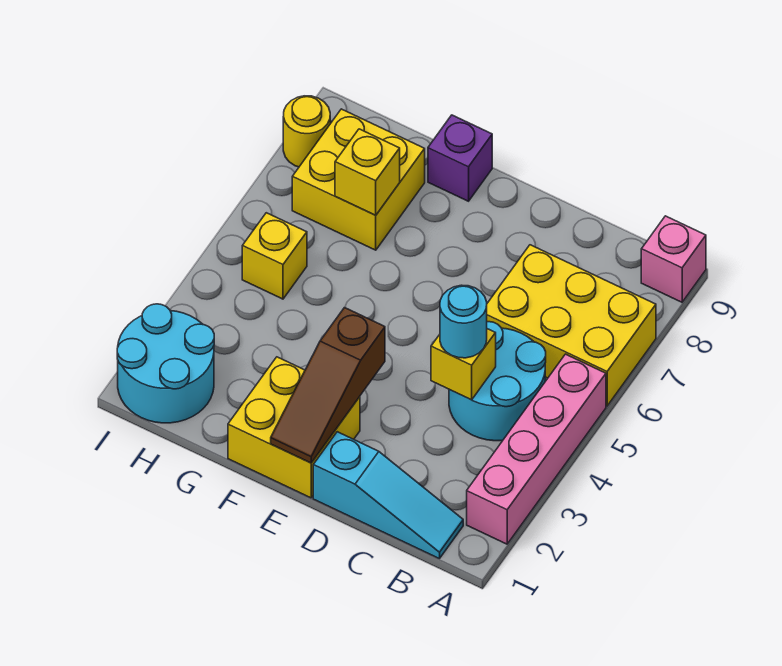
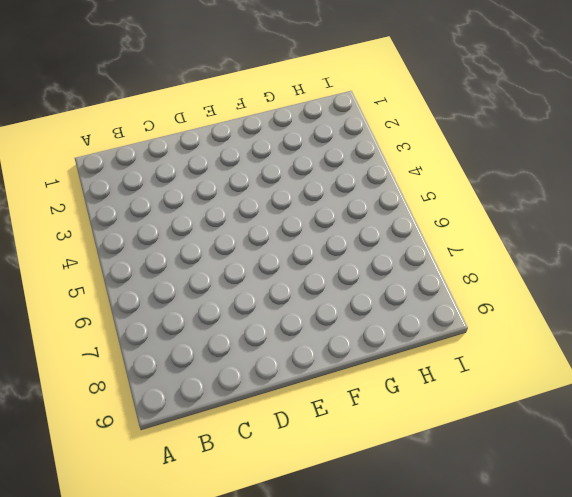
none -> pink brick A2:A5 level 1
none -> yellow brick A6:C7 level 1
none -> pink brick A9 level 1

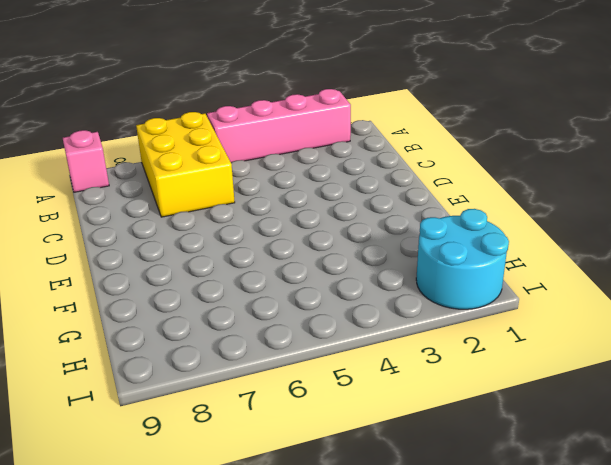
none -> cyan slope B1:D1 level 1 top D
none -> cyan round brick B4:C5 level 1
none -> yellow brick E1:F2 level 1

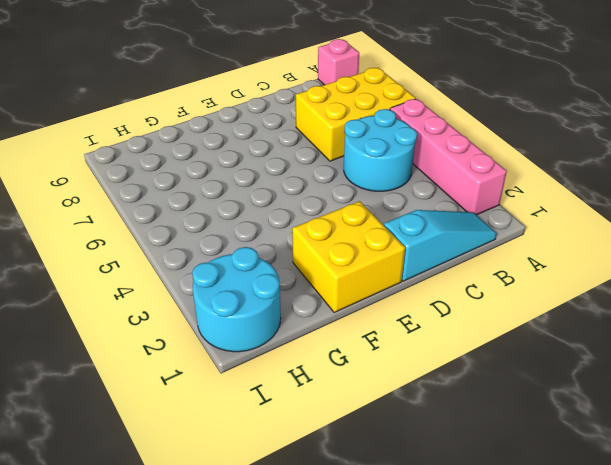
none -> purple brick F9 level 1
none -> yellow brick G7:H8 level 1
none -> yellow brick H5 level 1

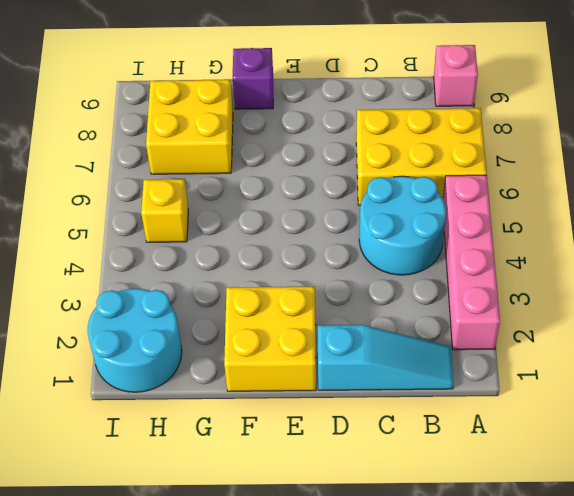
none -> yellow round brick I8 level 1
none -> yellow brick C4 level 2
none -> brown slope E1:E3 level 2 top 3

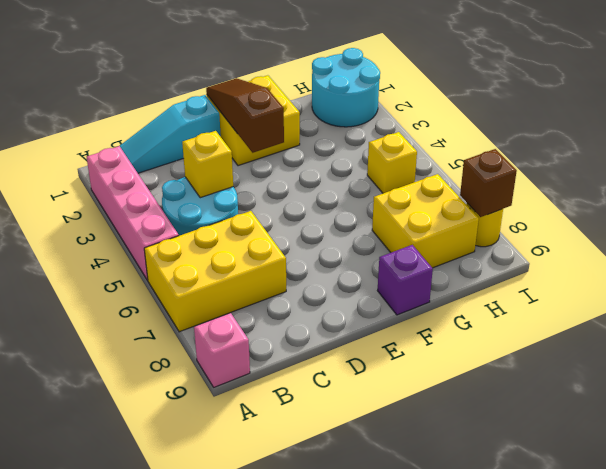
brown brick I8 level 2 -> none
none -> yellow brick G7 level 2
none -> cyan round brick C4 level 3

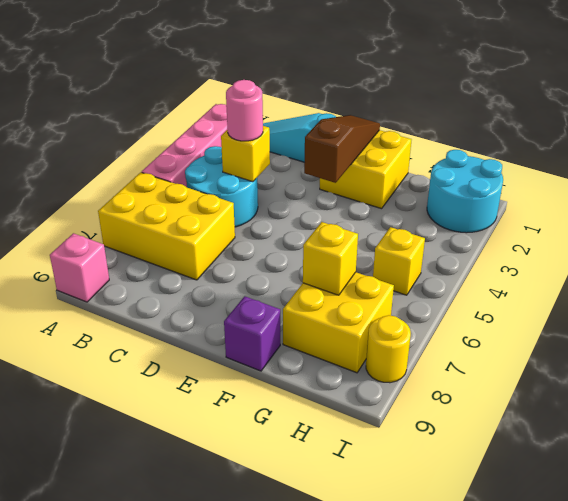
pink round brick C4 level 3 -> cyan round brick C4 level 3

